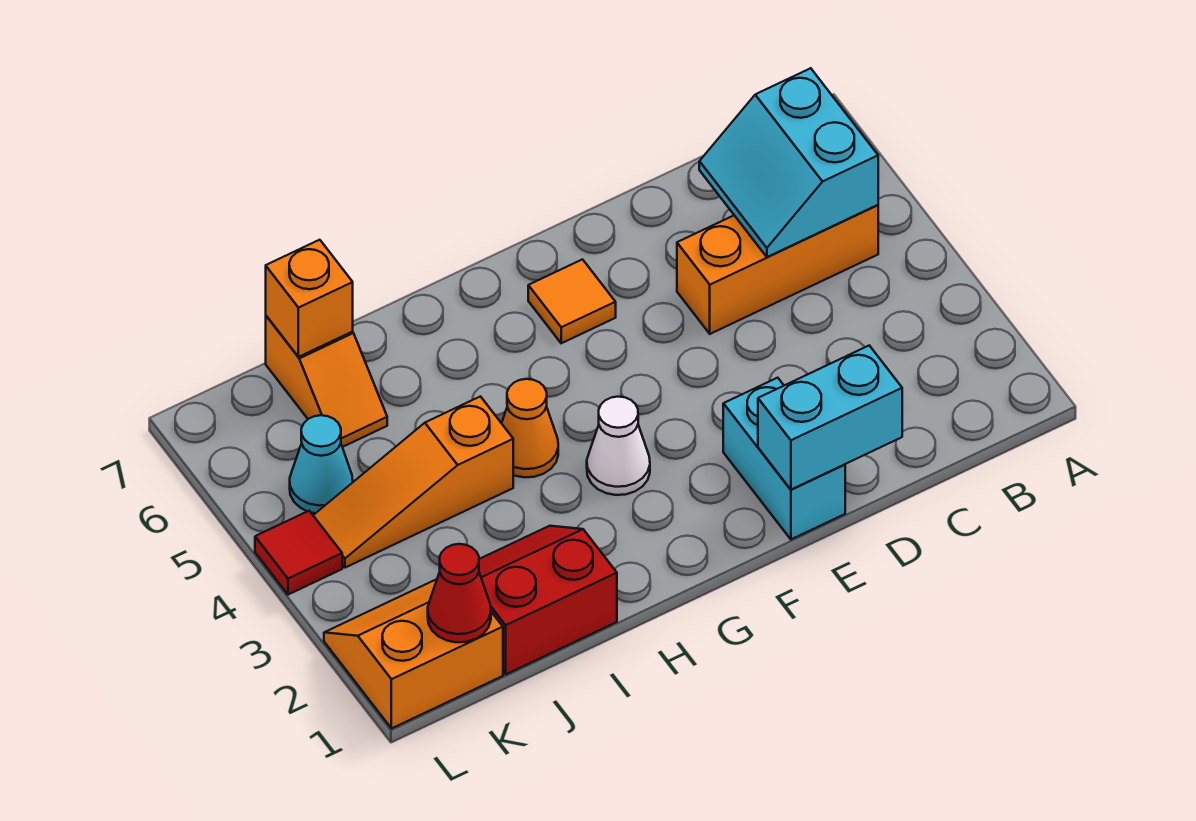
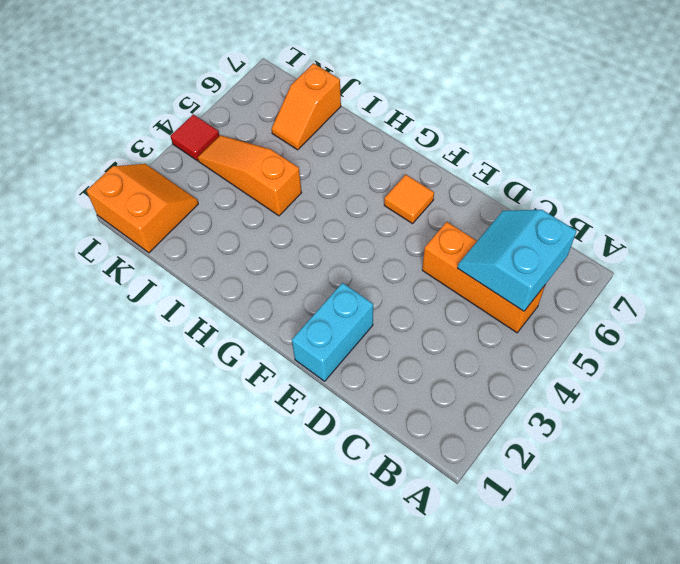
none -> white cone G3 level 1
none -> orange cone H4 level 1
none -> red slope I1:J2 level 1 top 1

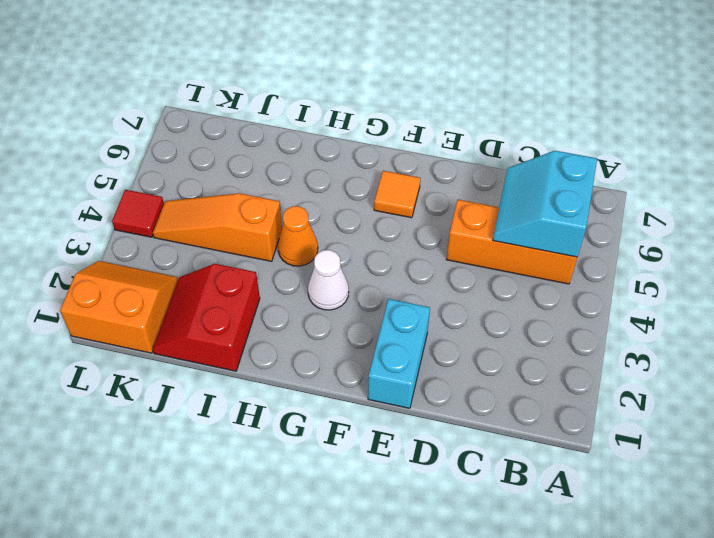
red slope I1:J2 level 1 top I -> red slope I1:J2 level 1 top 1
none -> orange slope J6:J7 level 1 top 7
none -> cyan cone K5 level 1
none -> cyan brick D1:E1 level 2

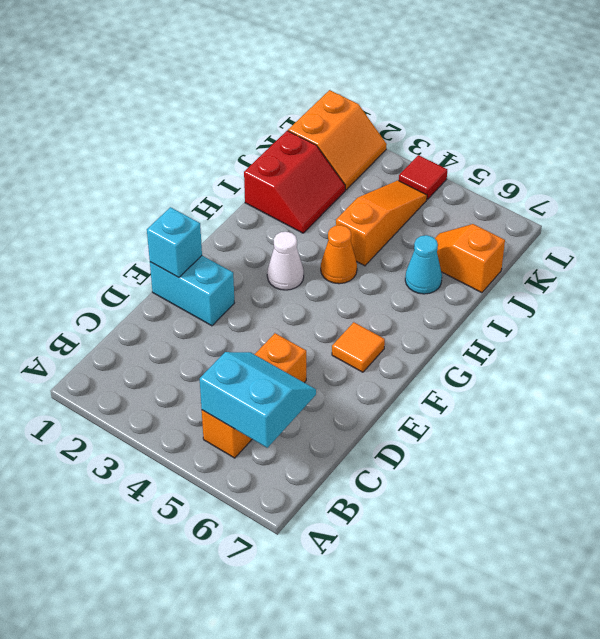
cyan brick E1 level 2 -> cyan brick D1:E1 level 2
cyan cone I6 level 1 -> cyan cone K5 level 1
none -> orange brick J7 level 2
none -> red cone K1 level 2

